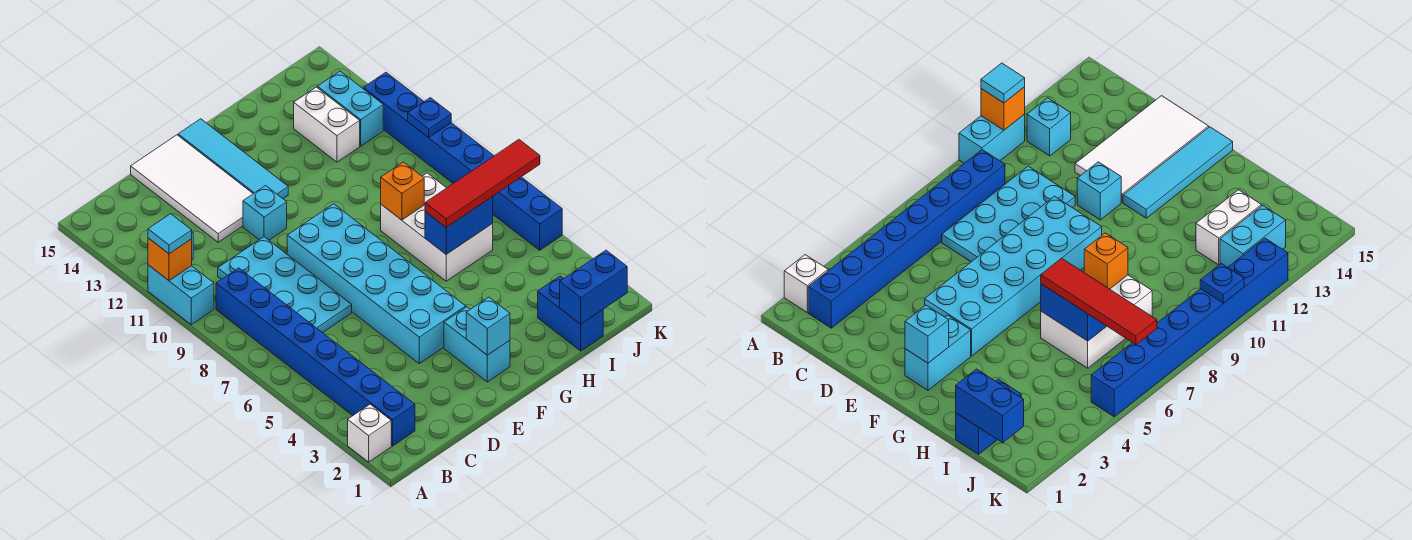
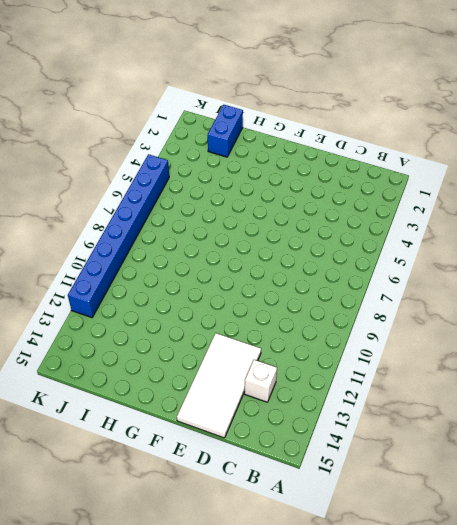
white brick C13 level 1 -> white brick A2 level 1
none -> cyan brick A10:A11 level 1
none -> blue brick B2:B9 level 1
none -> cyan brick B12 level 1

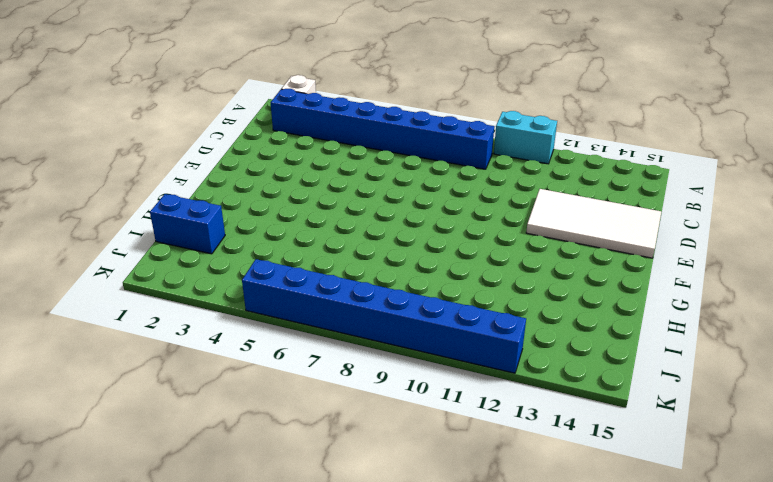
none -> cyan brick B12 level 1
none -> cyan plate C7:D10 level 1
none -> cyan brick E4:F9 level 1

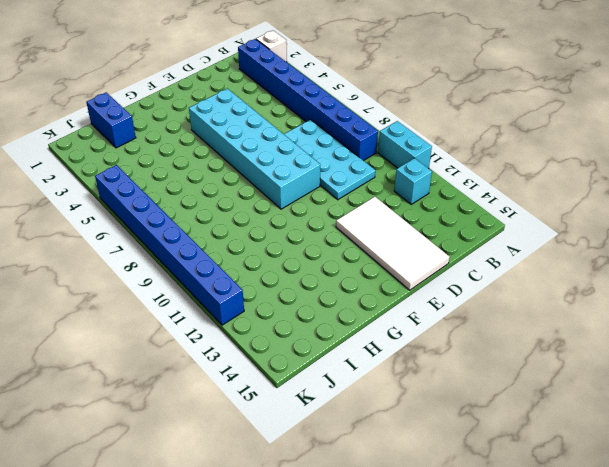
none -> cyan brick E11 level 1
none -> cyan brick F2:F3 level 1
none -> cyan tile F12:F15 level 1

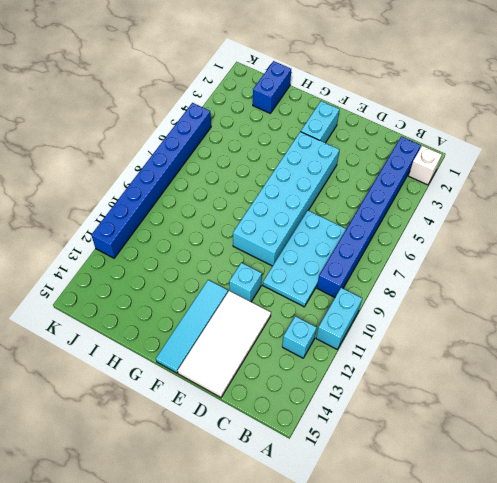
none -> white brick H6:I8 level 1
none -> white brick I12:I13 level 1
none -> cyan brick J12:J13 level 1

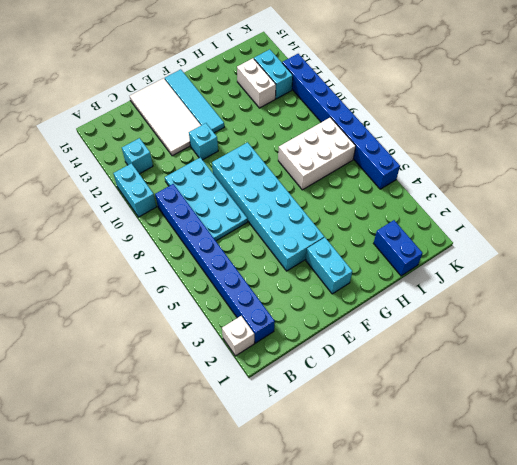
white brick H7:J8 level 1 -> white brick H6:I8 level 1
none -> orange brick A11 level 2
none -> cyan brick F2 level 2
none -> blue brick H6:I6 level 2

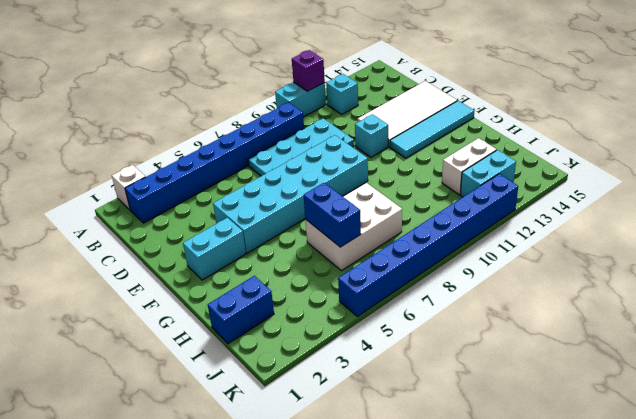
purple brick A11 level 2 -> orange brick A11 level 2
none -> cyan brick F2 level 2
none -> orange brick H8 level 2
none -> blue brick I1:J1 level 2

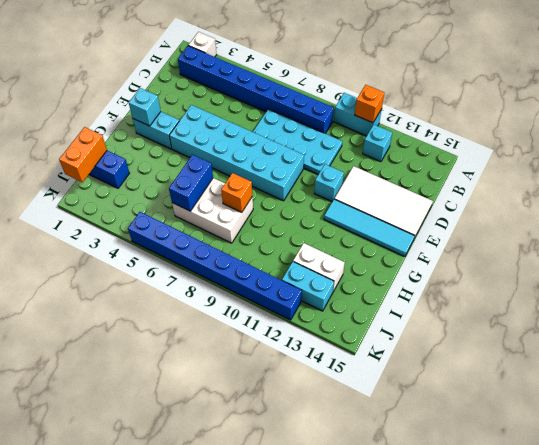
orange brick I1:J1 level 2 -> blue brick I1:J1 level 2
none -> blue plate K10 level 2
none -> cyan tile A11 level 3
none -> red tile H6:K6 level 3

